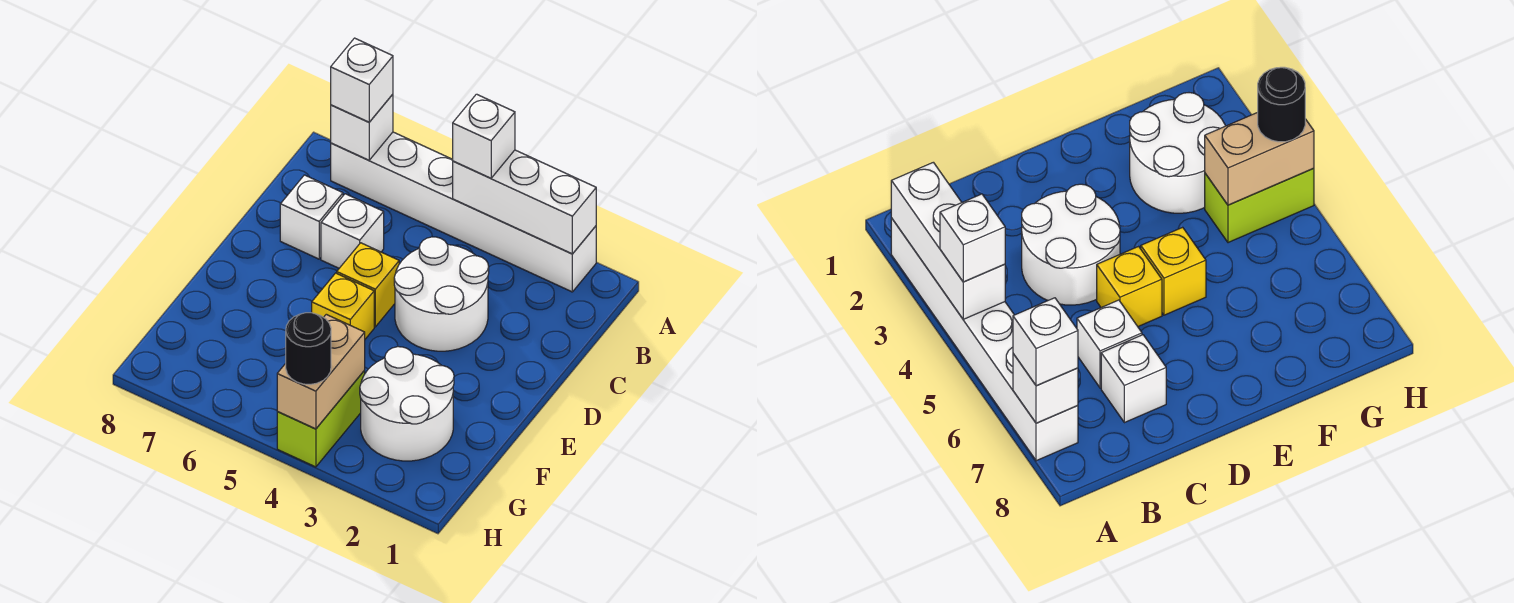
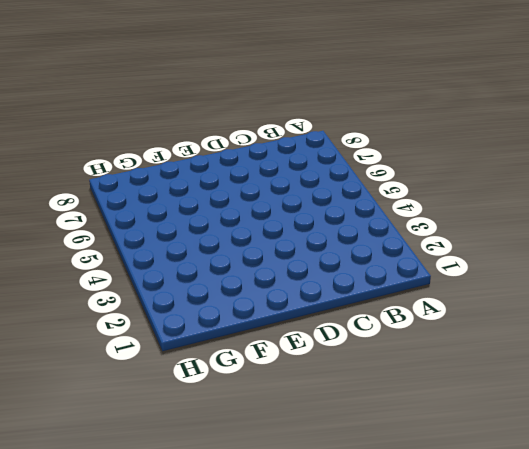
none -> white brick A2:A7 level 1
none -> white round brick C3:D4 level 1
none -> white brick C6 level 1

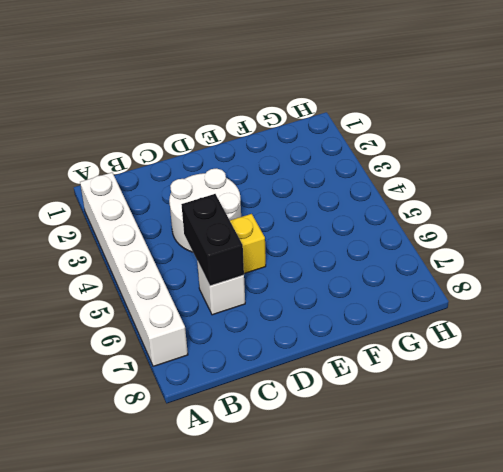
black brick C5:C6 level 2 -> none
none -> white brick C7 level 1
none -> yellow brick E5 level 1
none -> white round brick F2:G3 level 1

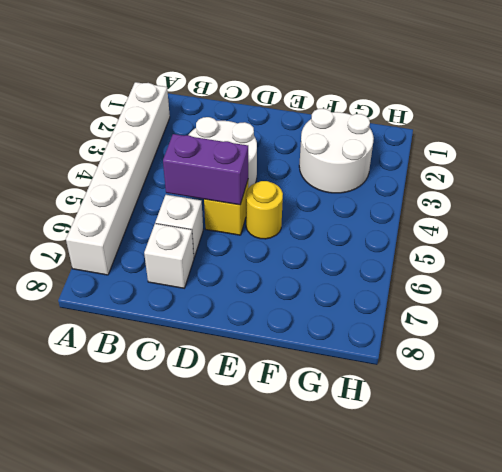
purple brick C5:D5 level 2 -> none
yellow round brick E5 level 1 -> yellow brick E5 level 1
none -> lime brick G4:H4 level 1
none -> white brick A2:A4 level 2
none -> white brick A7 level 2

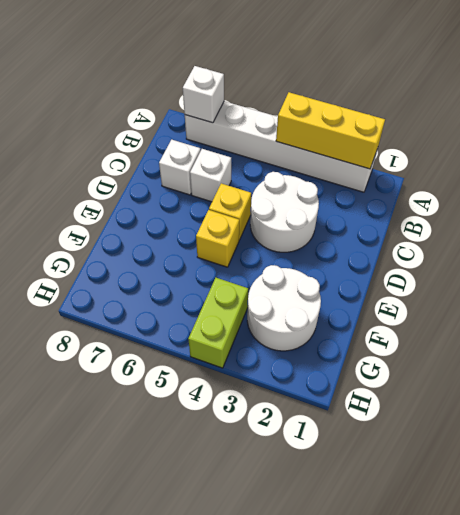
yellow brick A2:A4 level 2 -> white brick A2:A4 level 2
none -> tan brick G4:H4 level 2
none -> white brick A4 level 3
none -> white brick A7 level 3

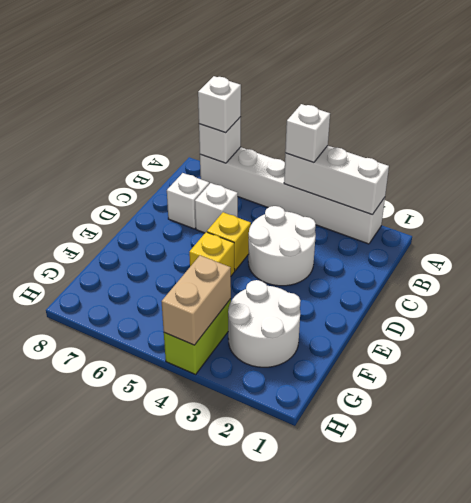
none -> black round brick H4 level 3

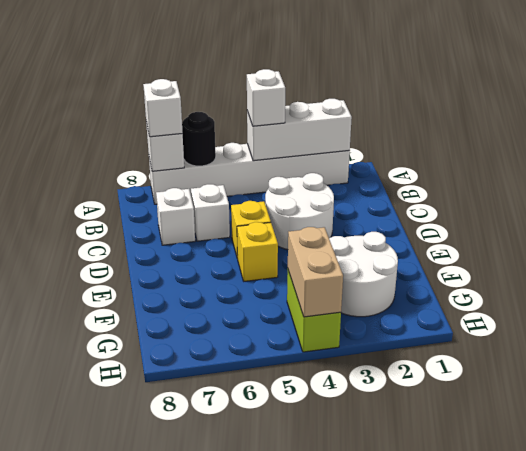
black round brick A6 level 2 -> black round brick H4 level 3

